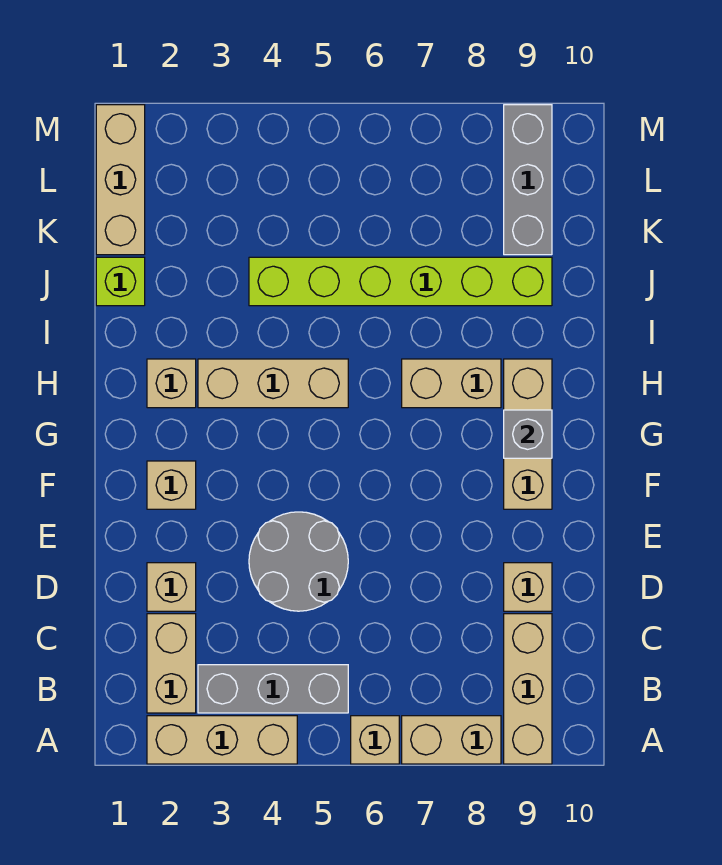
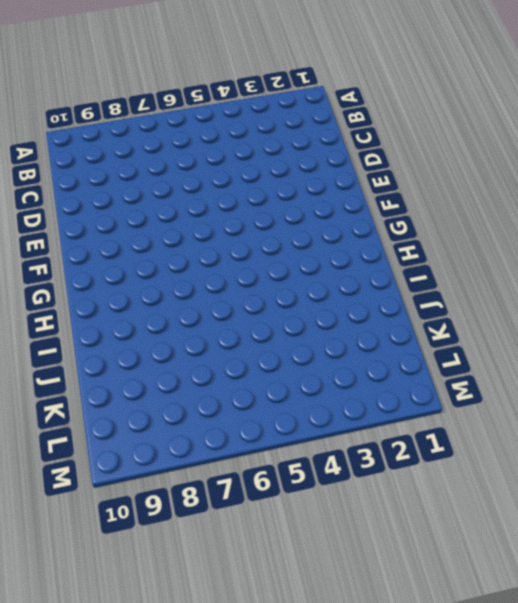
none -> tan brick A2:A4 level 1
none -> tan brick A6 level 1
none -> tan brick A7:A8 level 1

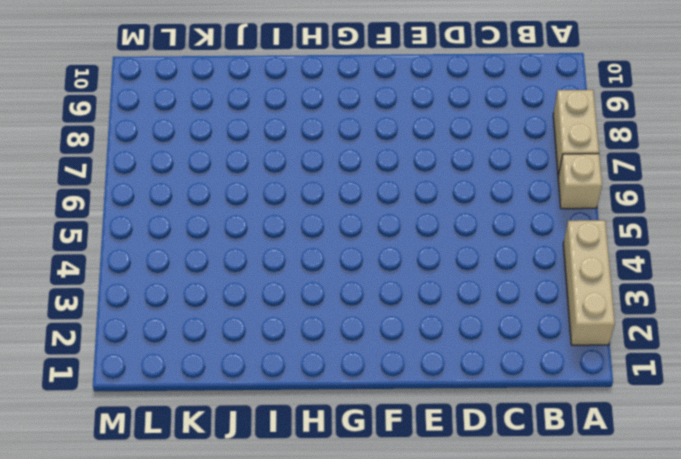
none -> tan brick A9:C9 level 1
none -> tan brick B2:C2 level 1
none -> grey brick B3:B5 level 1

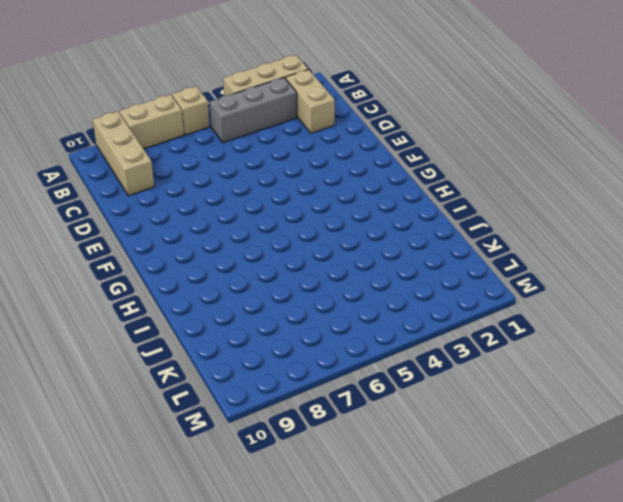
none -> tan brick D2 level 1
none -> grey round brick D4:E5 level 1
none -> tan brick D9 level 1

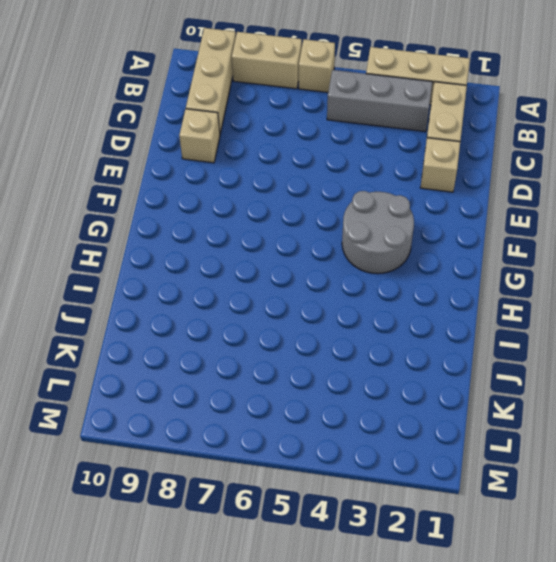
grey round brick F3:G4 level 1 -> grey round brick D4:E5 level 1
none -> tan brick F2 level 1
none -> tan brick F9:H9 level 1
none -> tan brick H2 level 1

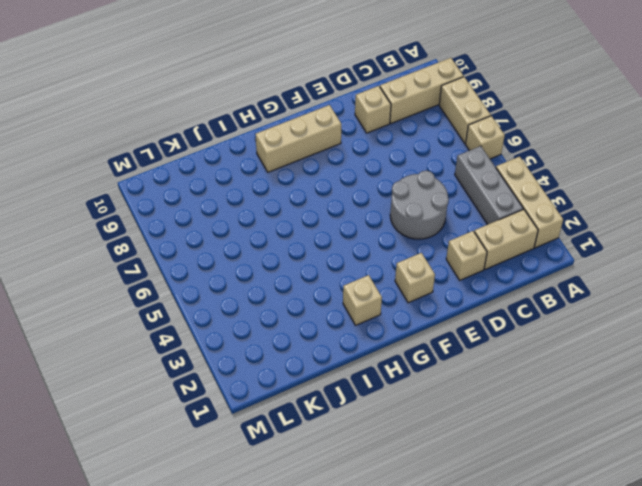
none -> tan brick H3:H5 level 1
none -> tan brick H7:H8 level 1
none -> lime brick J1 level 1

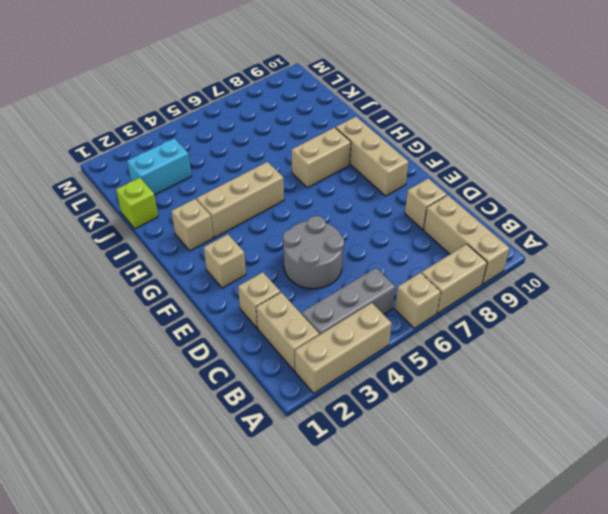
cyan brick K2:K3 level 1 -> none
none -> lime brick J4:J9 level 1
none -> tan brick K1:M1 level 1
none -> grey brick K9:M9 level 1

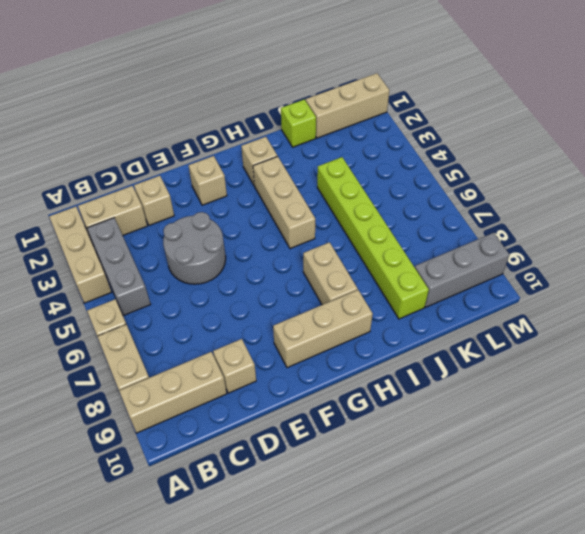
none -> grey brick G9 level 2

